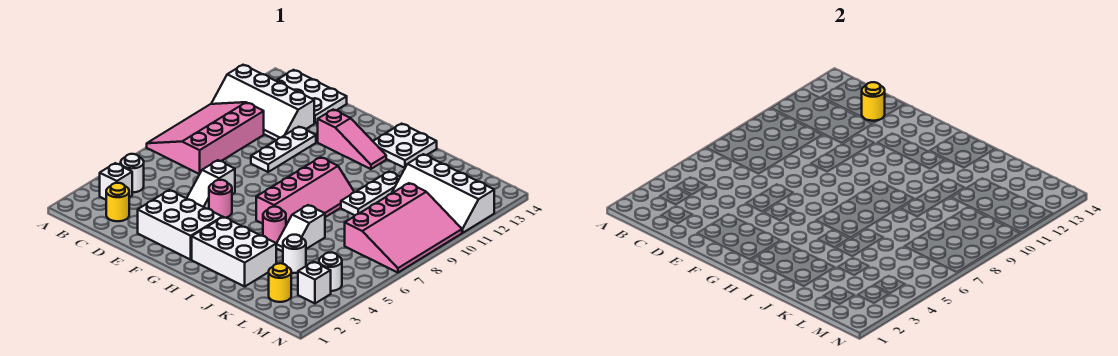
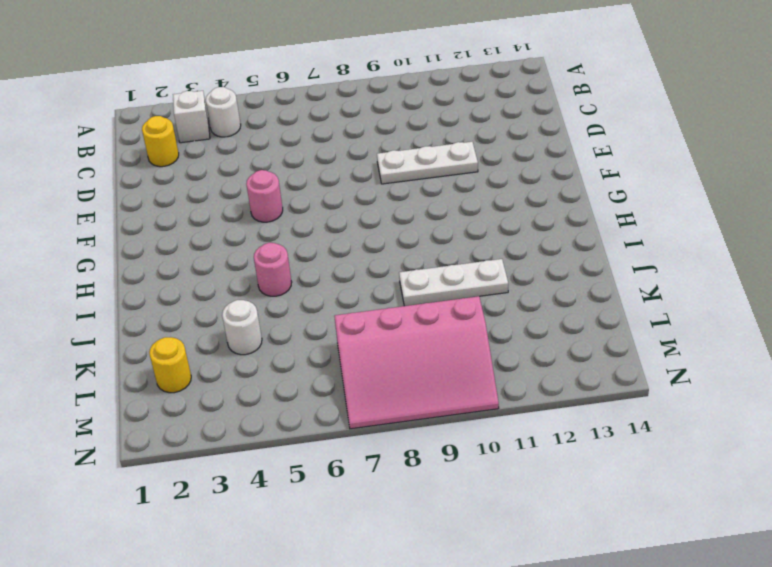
none -> pink slope A7:C10 level 1 top C
none -> white slope A11:D12 level 1 top 12
none -> white plate B13:D14 level 1

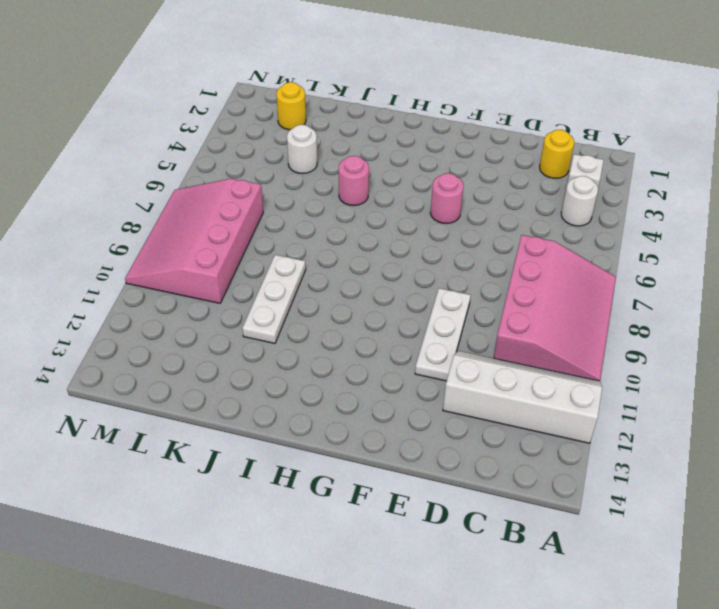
none -> white plate B13:D14 level 1
none -> white brick E2:G3 level 1
none -> white slope E5:E6 level 1 top 6

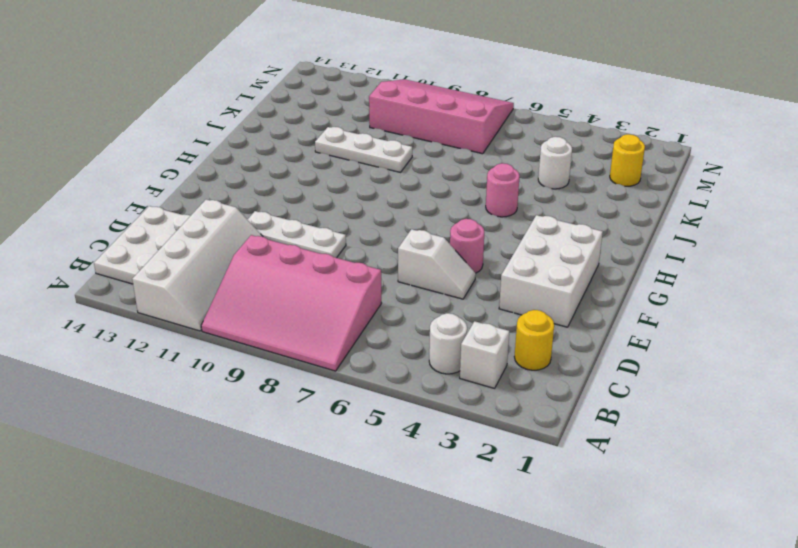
none -> pink slope F12:H12 level 1 top F
none -> white brick H2:J3 level 1
none -> pink slope H6:I9 level 1 top H

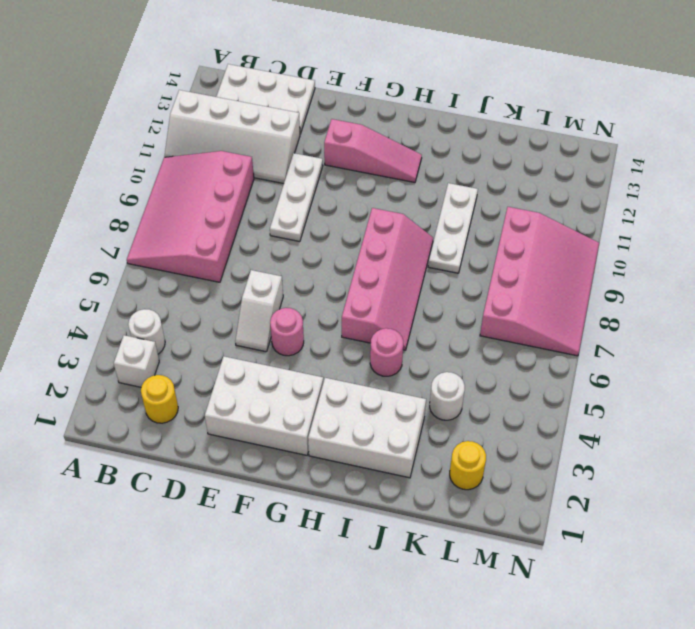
none -> white plate H13:I14 level 1
none -> white slope J5:J6 level 1 top 6
none -> white slope K11:N12 level 1 top 12

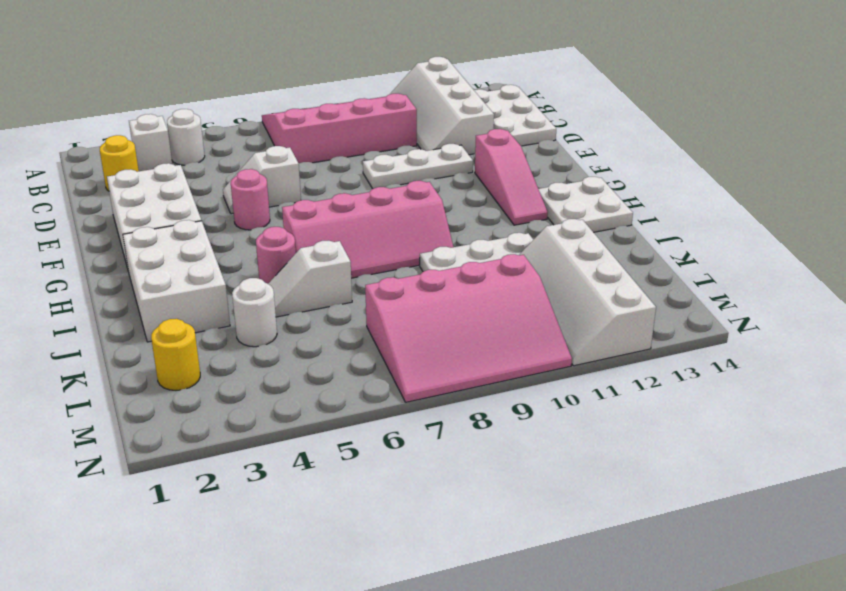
none -> white brick M3 level 1
none -> white round brick M4 level 1
none -> yellow round brick D13 level 2

